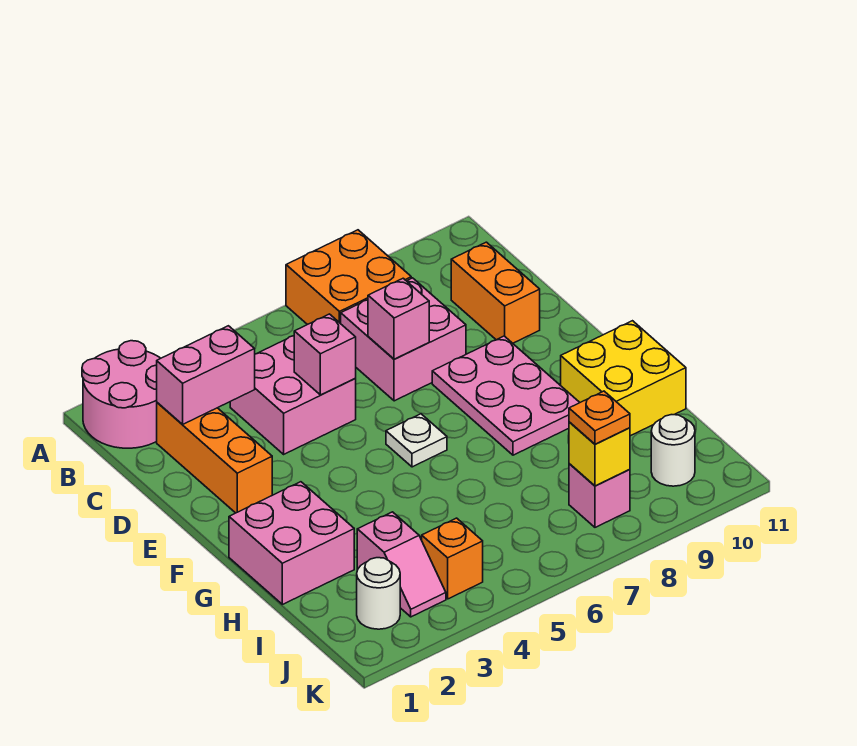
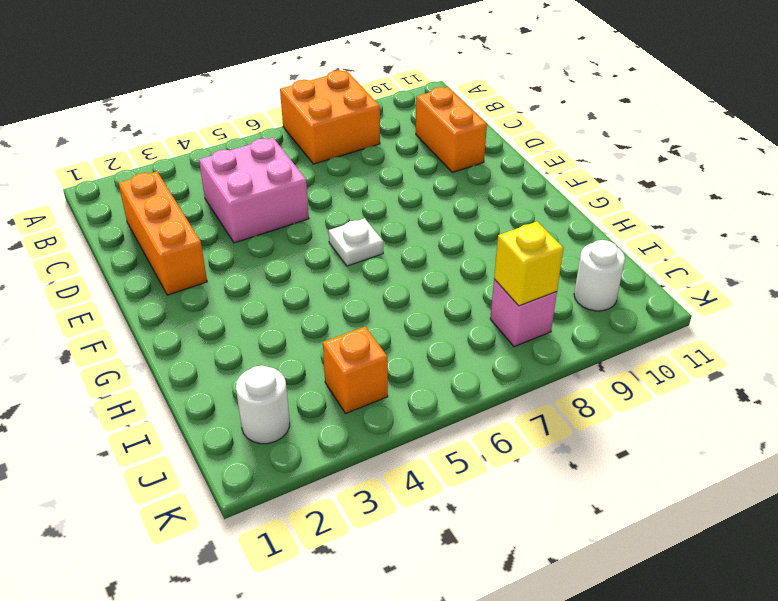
none -> pink round brick A1:B2 level 1
none -> pink brick C7:D8 level 1
none -> pink plate E8:G9 level 1

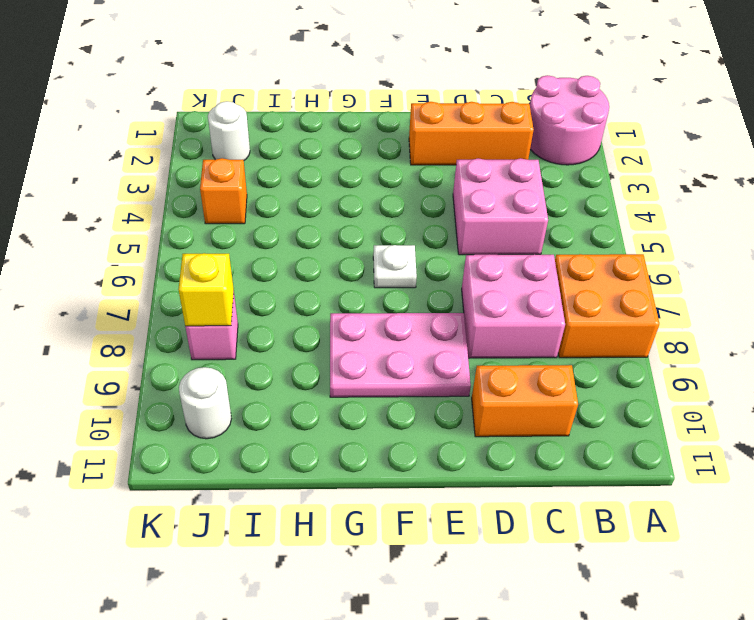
none -> pink brick G1:H2 level 1
none -> yellow brick G10:H11 level 1
none -> pink slope I3:J3 level 1 top I

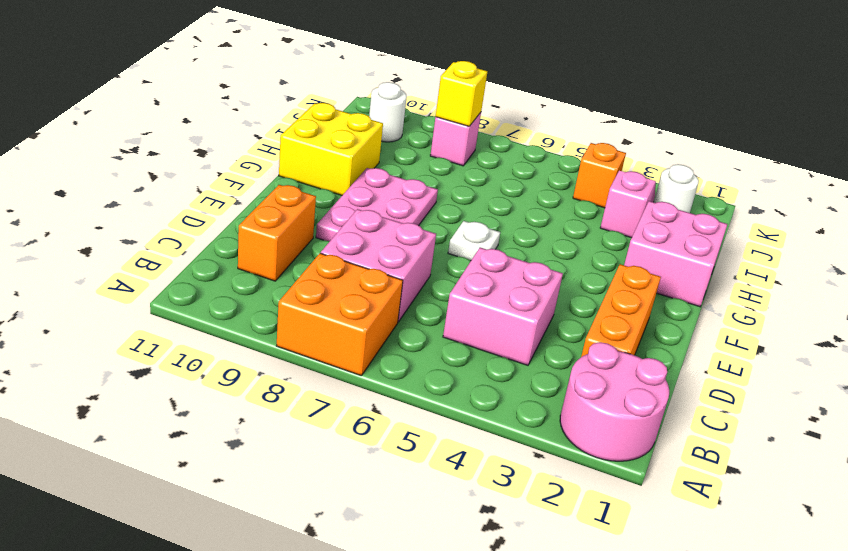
none -> pink brick C2:C3 level 2
none -> pink brick D5 level 2
none -> pink brick D7 level 2

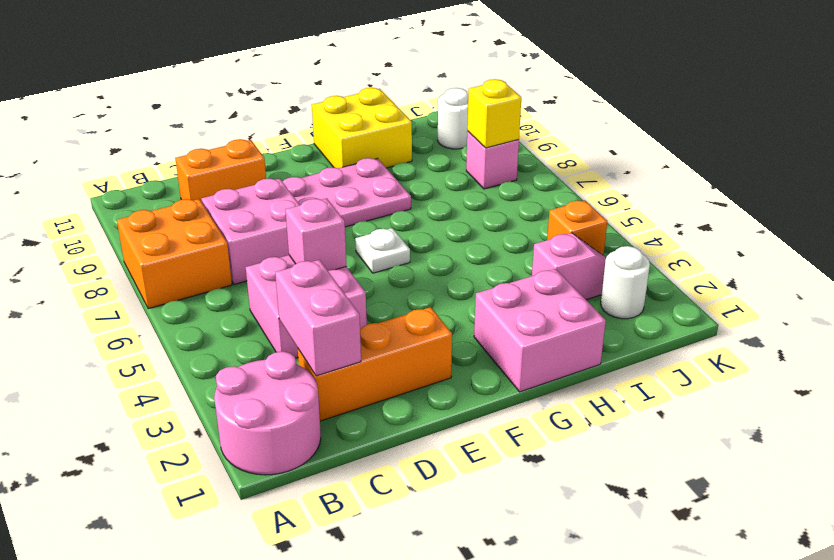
none -> pink brick D7 level 2
none -> orange plate J8 level 3

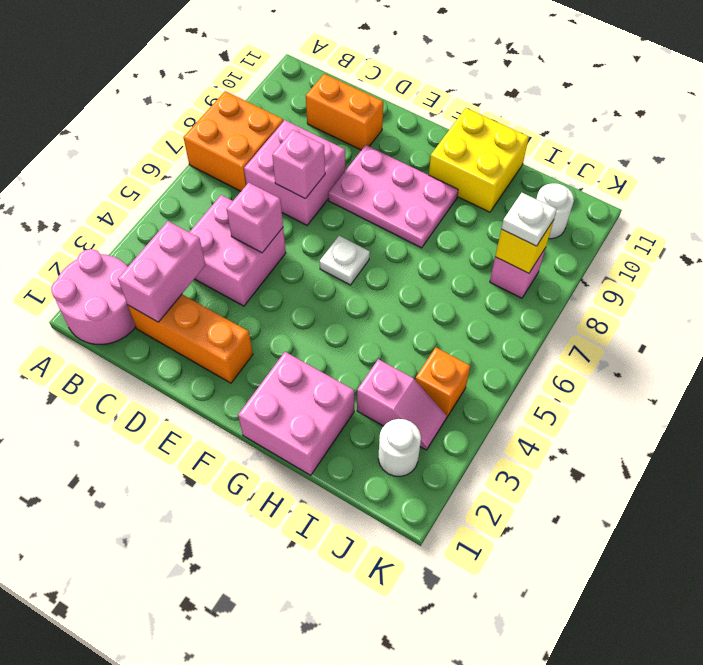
white plate J8 level 3 -> orange plate J8 level 3

